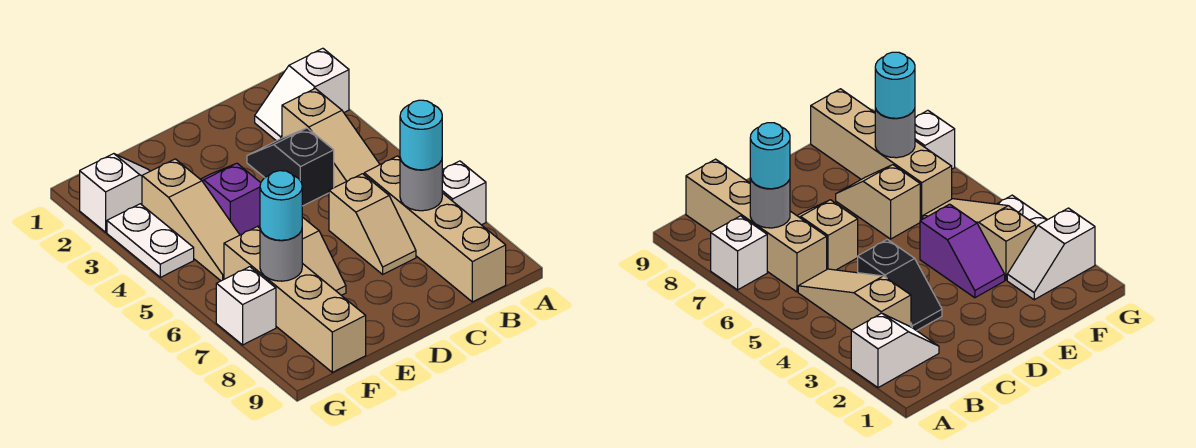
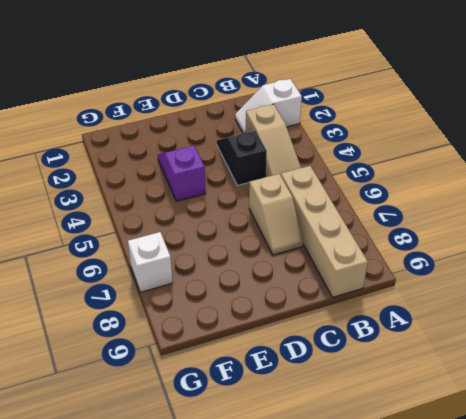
none -> white brick A7 level 1
none -> tan slope E6:E7 level 1 top 6
none -> white slope F2:G2 level 1 top G

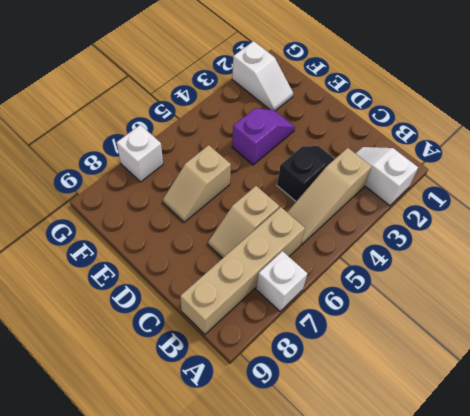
none -> tan slope F3:F5 level 1 top 3
none -> tan brick F6:F9 level 1
none -> white plate G3:G4 level 1

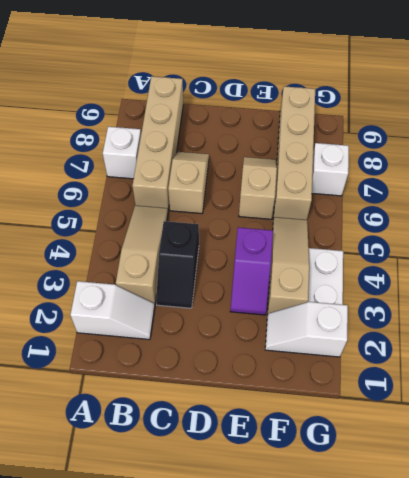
none -> grey round brick B7 level 2
none -> grey round brick F7 level 2
none -> cyan round brick B7 level 3

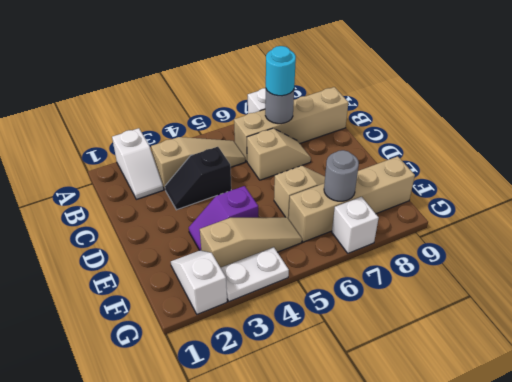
none -> cyan round brick F7 level 3

